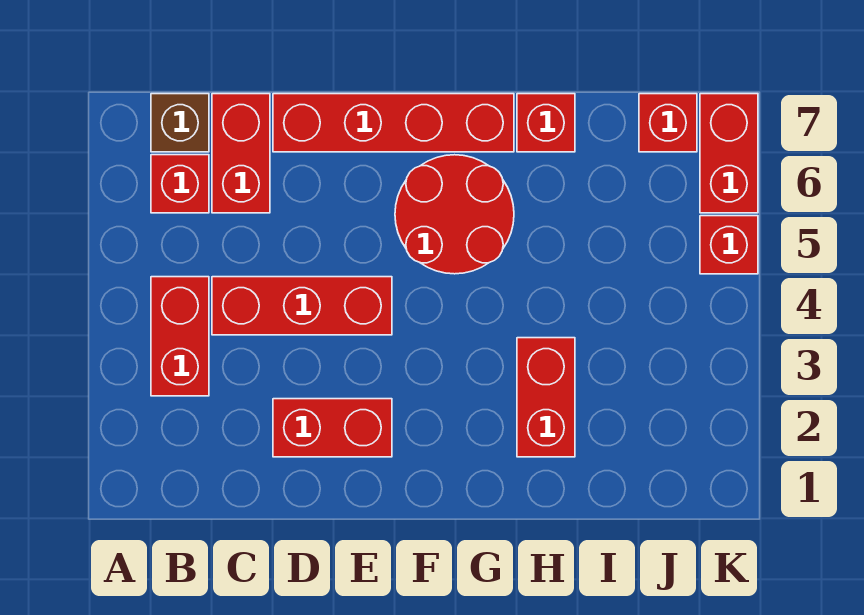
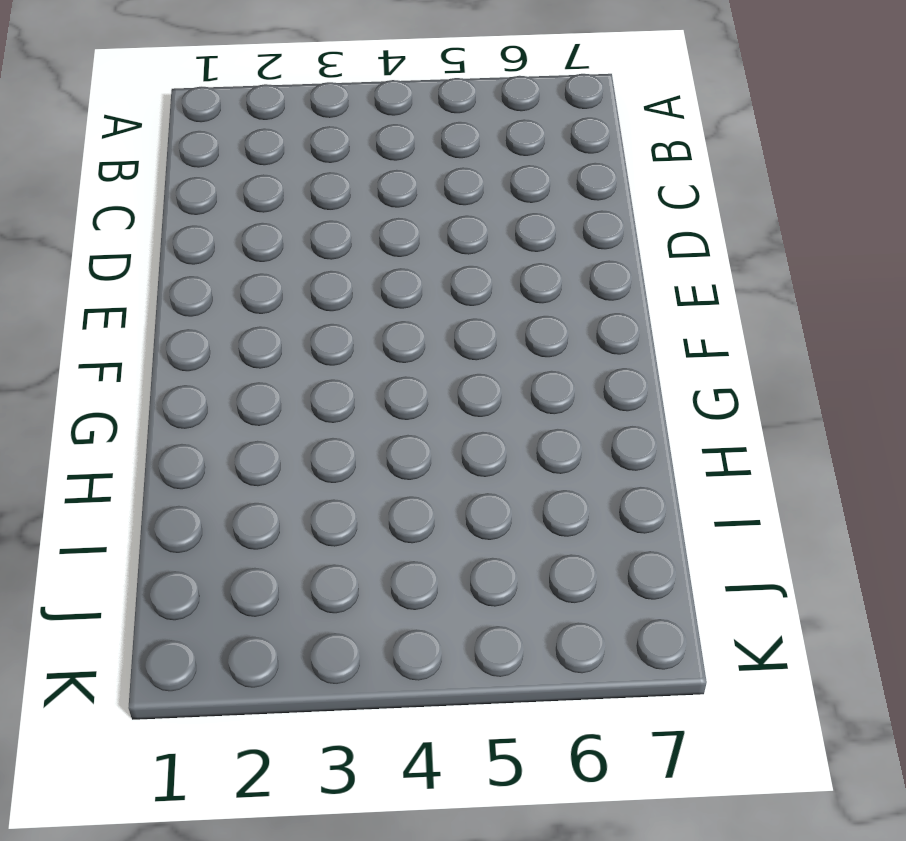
none -> red brick B3:B4 level 1
none -> red brick B6 level 1
none -> brown brick B7 level 1

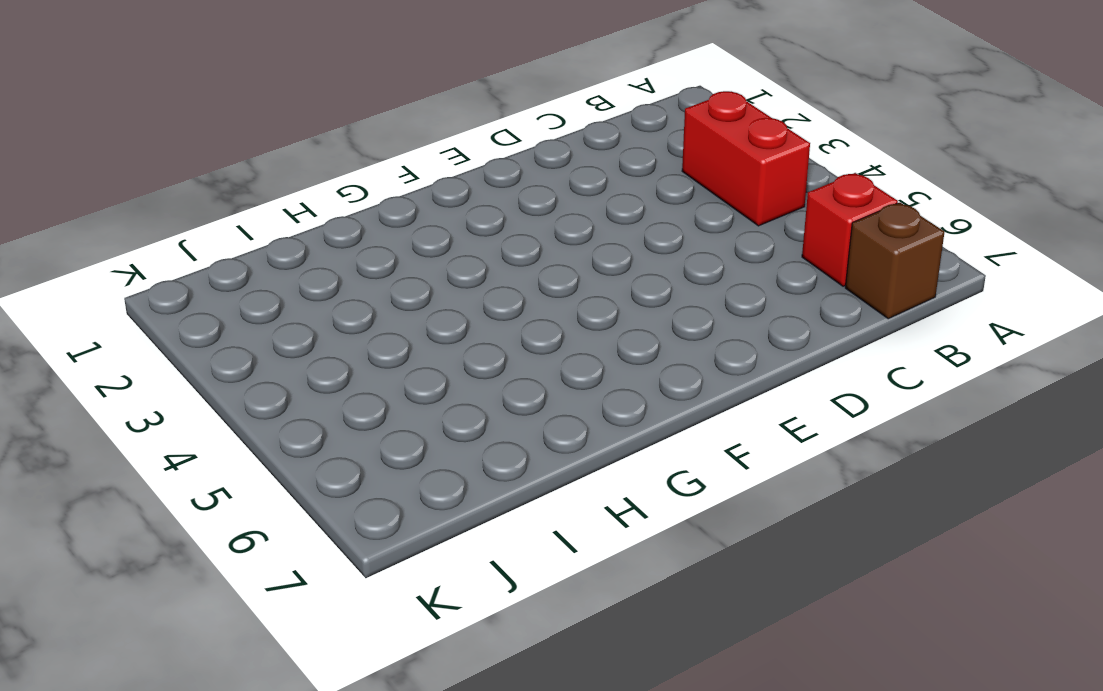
none -> red brick C4:E4 level 1
none -> red brick C6:C7 level 1
none -> red brick D2:E2 level 1

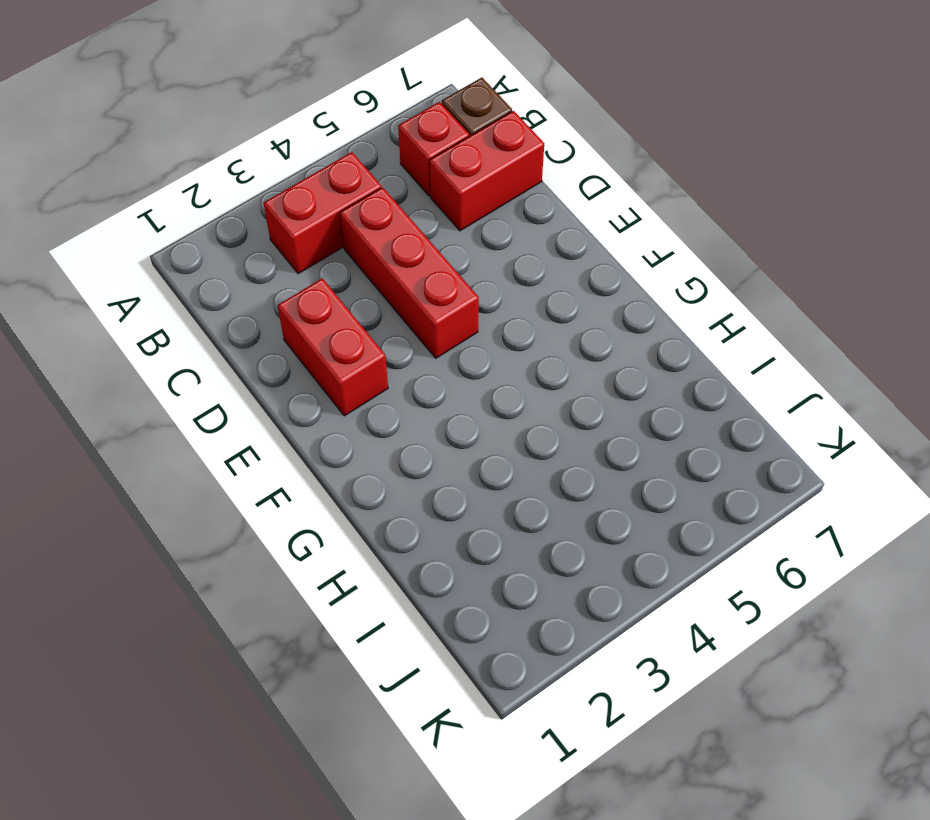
none -> red brick D7:G7 level 1
none -> red round brick F5:G6 level 1
none -> red brick H2:H3 level 1

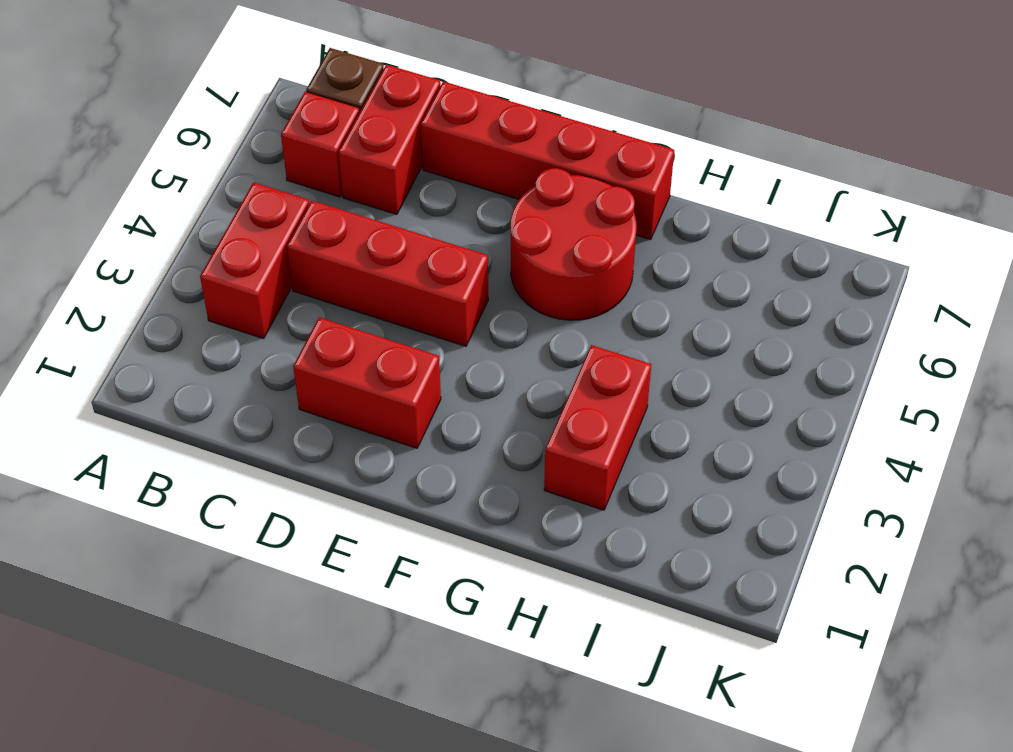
none -> red brick H7 level 1
none -> red brick J7 level 1
none -> red brick K5 level 1

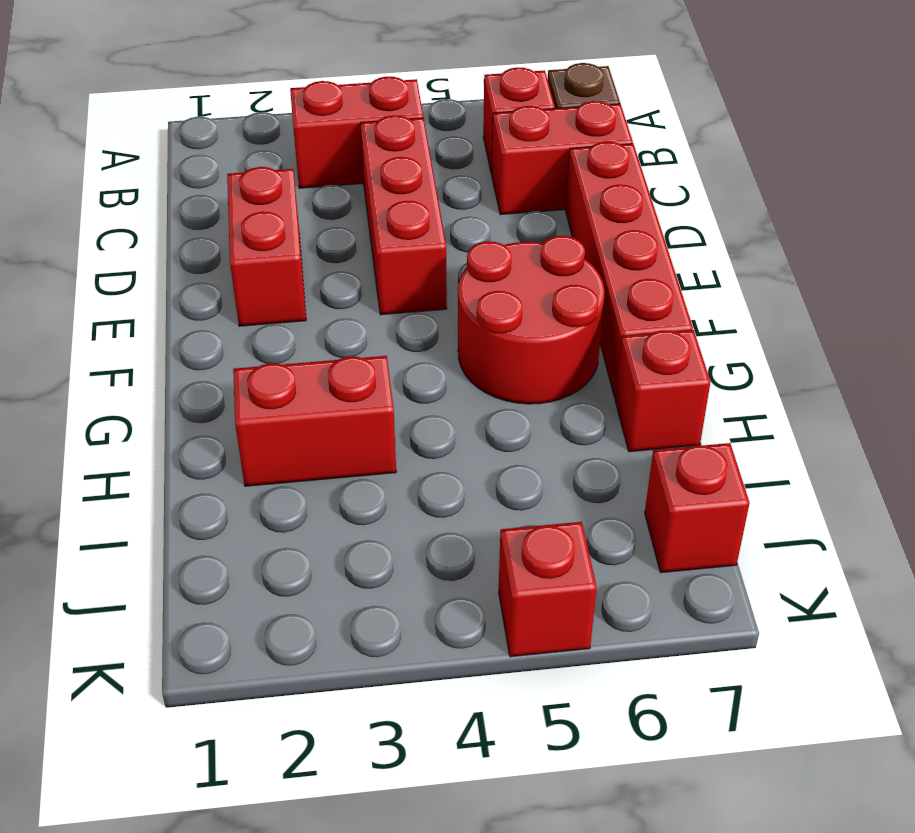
none -> red brick K6:K7 level 1

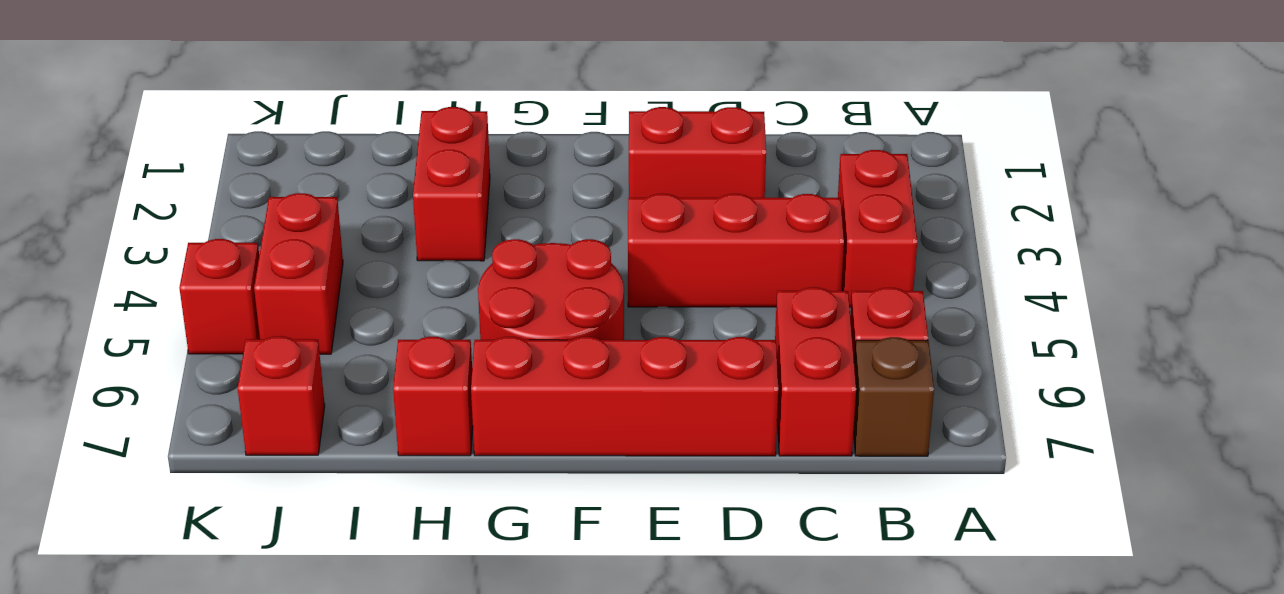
red brick J4:J5 level 1 -> red brick K6:K7 level 1

